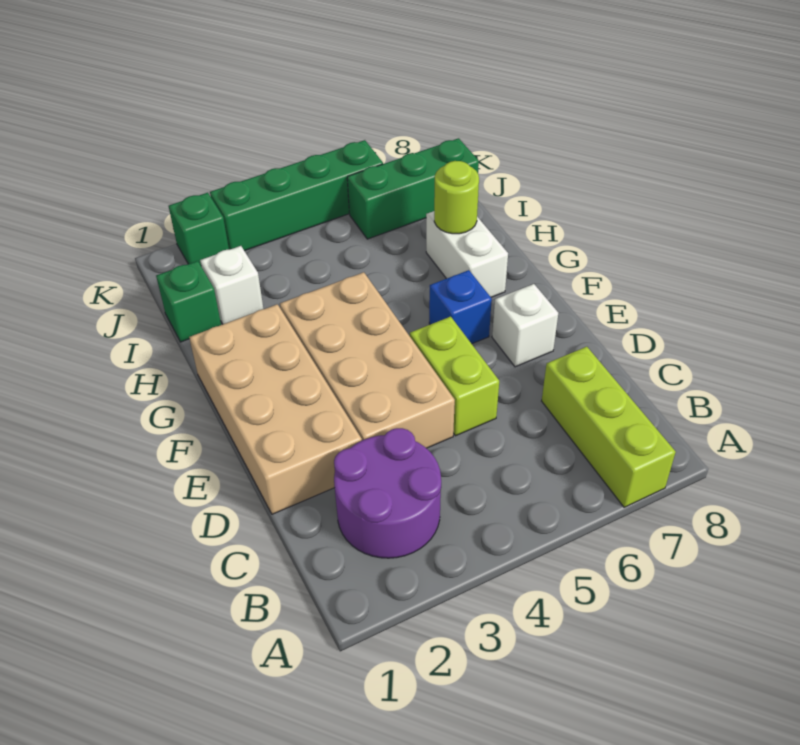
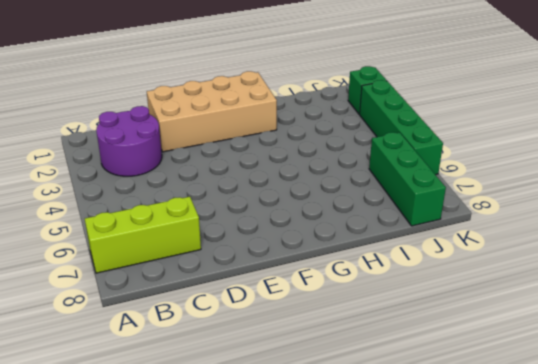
none -> tan brick D3:G4 level 1
none -> lime brick D5:E5 level 1
none -> white brick E7 level 1

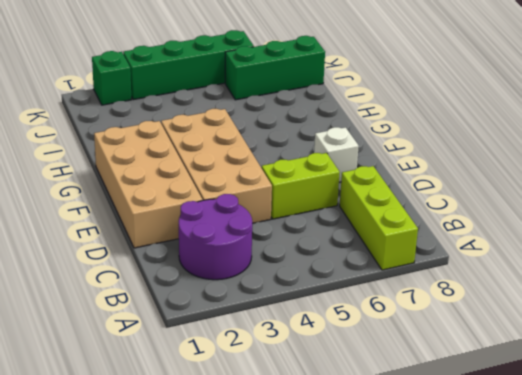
lime brick D5:D6 level 1 -> lime brick D5:E5 level 1
none -> blue brick F6 level 1
none -> white brick G7:H7 level 1
none -> green brick I1 level 1

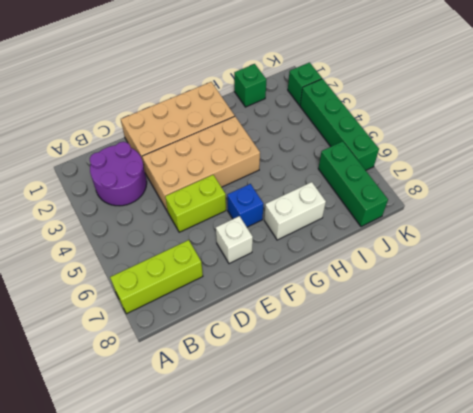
none -> white brick I2 level 1
none -> lime round brick H7 level 2

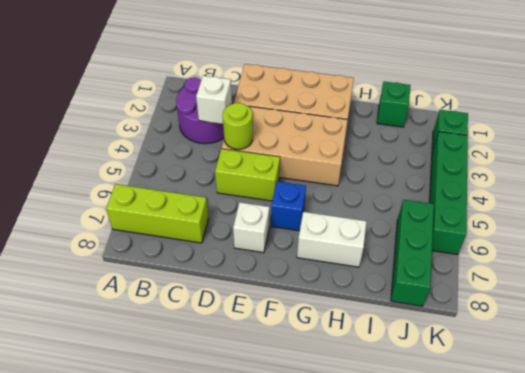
white brick C3 level 2 -> white brick I2 level 1
lime round brick D4 level 2 -> lime round brick H7 level 2

